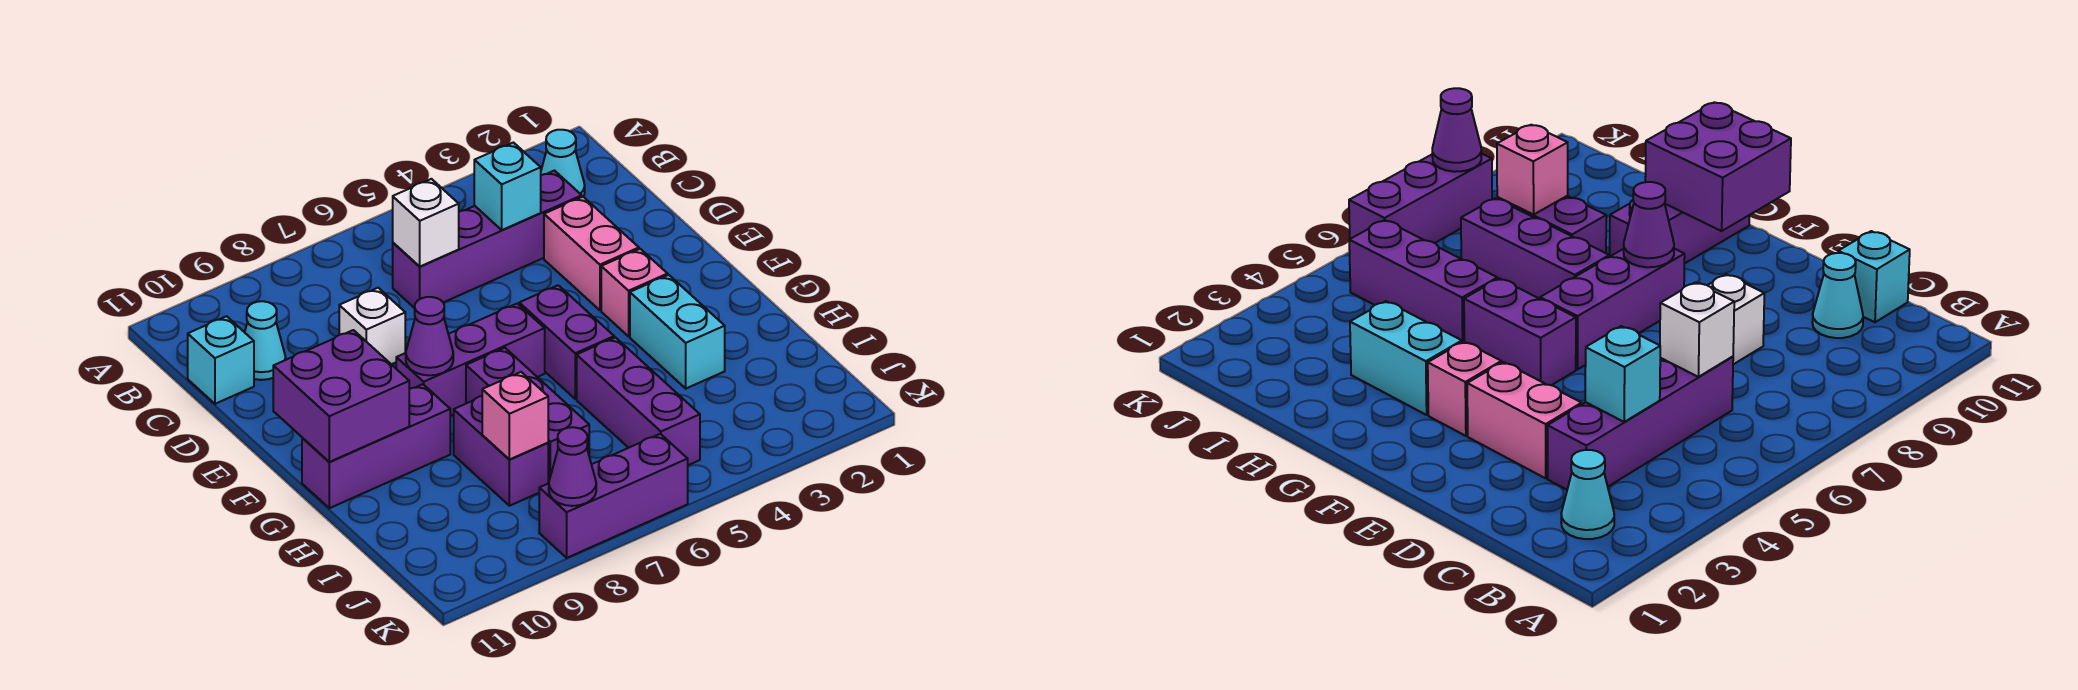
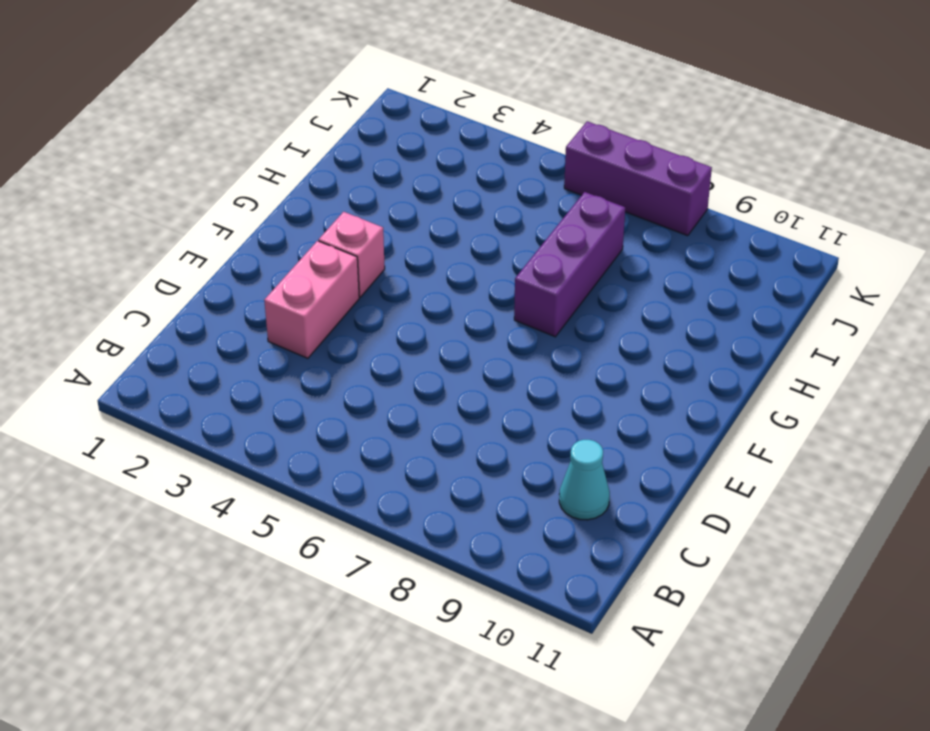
none -> cyan cone B2 level 1
none -> purple brick C3:C6 level 1
none -> cyan brick C11 level 1

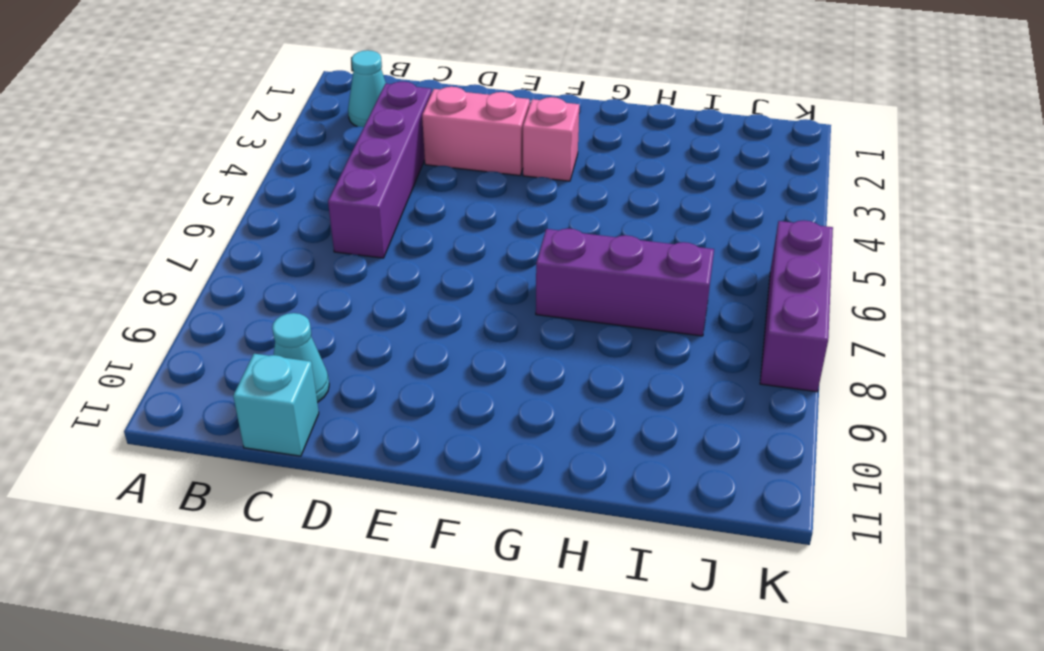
none -> white brick D8 level 1
none -> purple brick F5:G5 level 1
none -> purple brick F6:F8 level 1

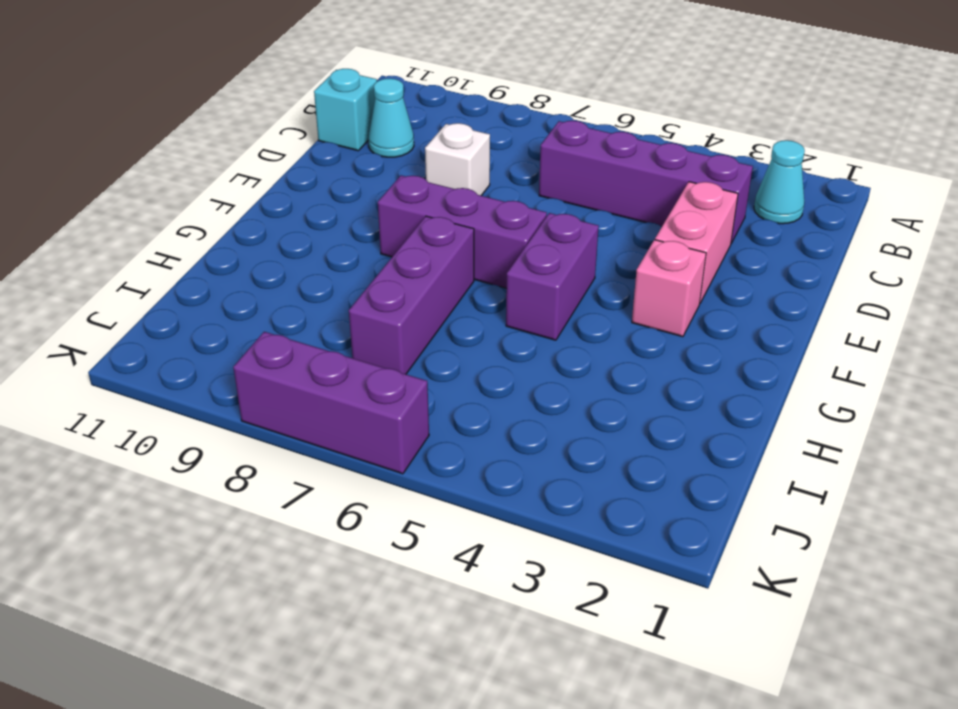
none -> cyan brick G3:H3 level 1
none -> purple brick G9:G11 level 1
none -> purple brick H5:J5 level 1

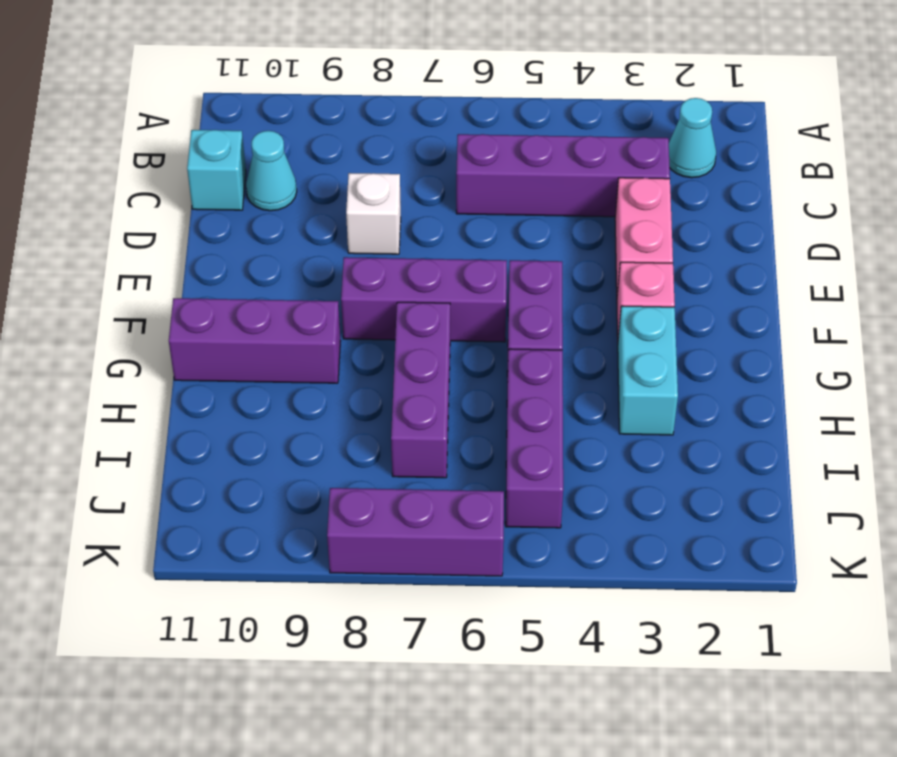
none -> purple brick H8:I8 level 1
none -> cyan brick C4 level 2
none -> white brick C6 level 2

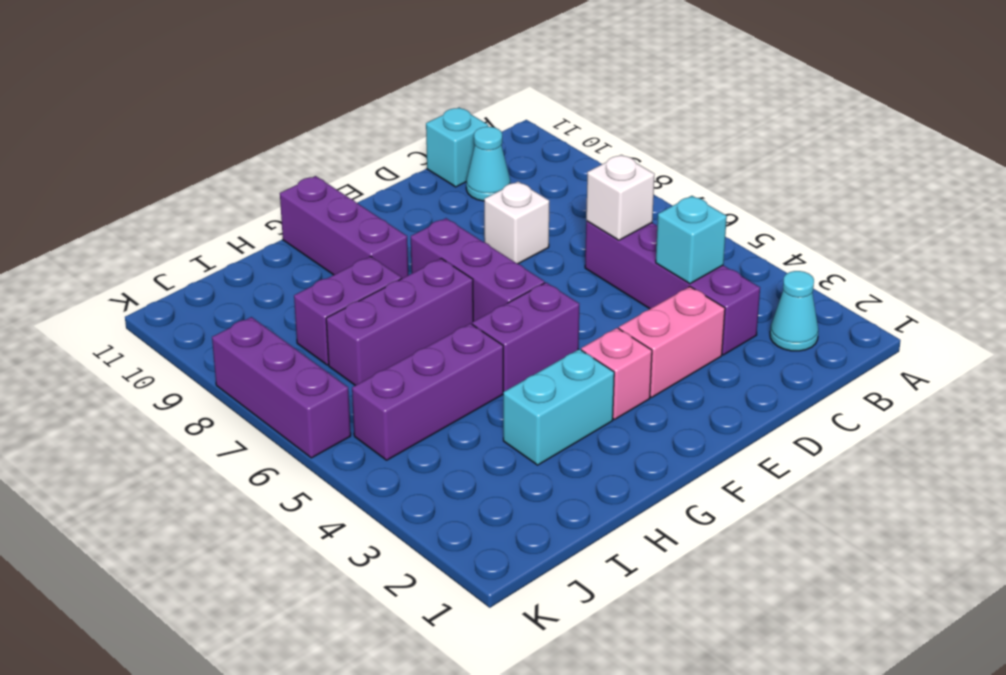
none -> purple cone F8 level 2
none -> purple brick F10:G11 level 2
none -> pink brick I8 level 2

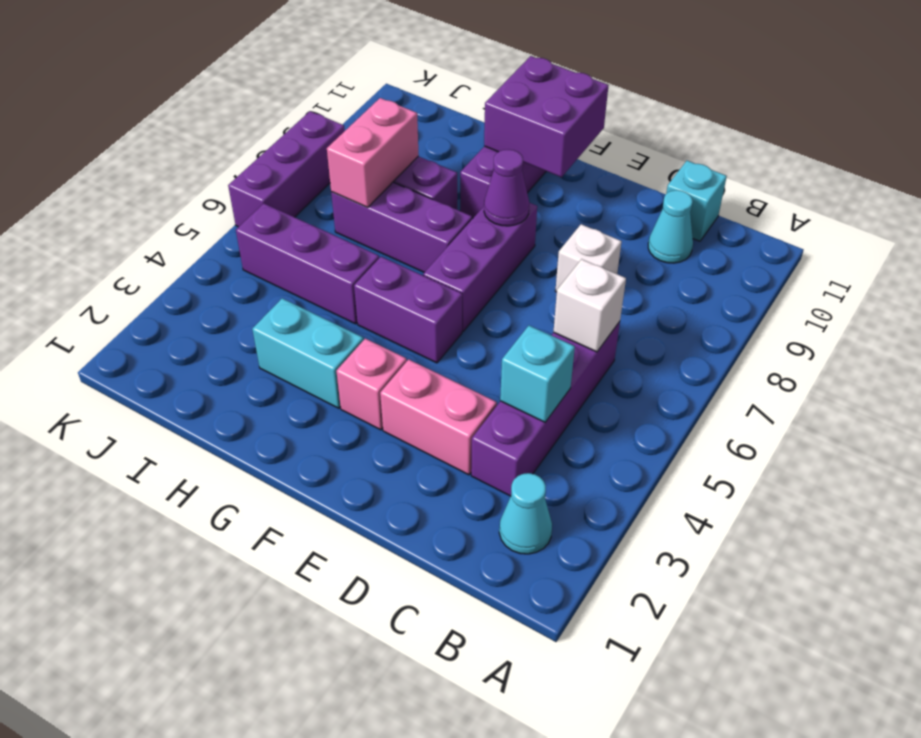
pink brick I7:I8 level 2 -> pink brick I8 level 2
none -> purple cone K8 level 2

